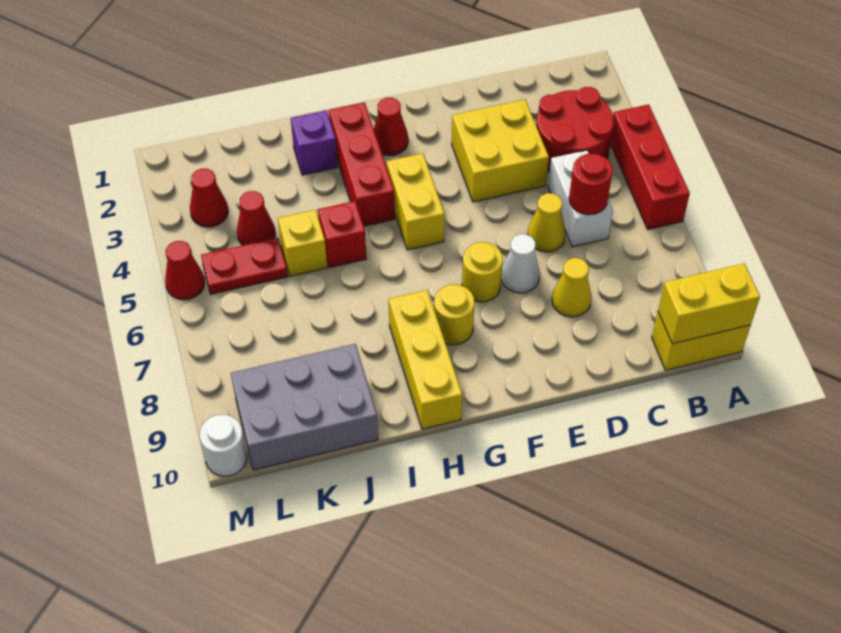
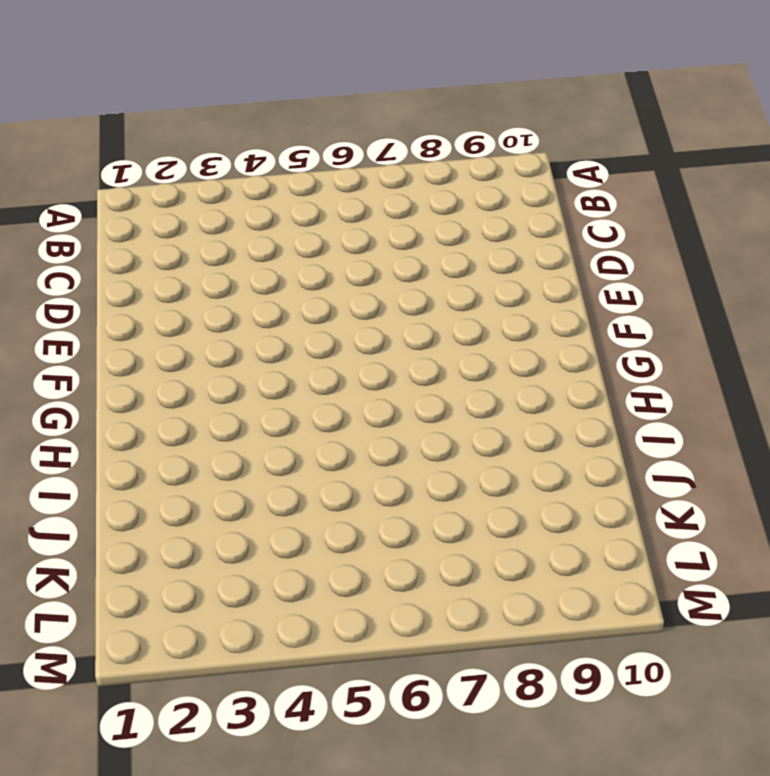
none -> red brick A4:A6 level 1
none -> yellow brick A10:B10 level 1
none -> red round brick B3:C4 level 1

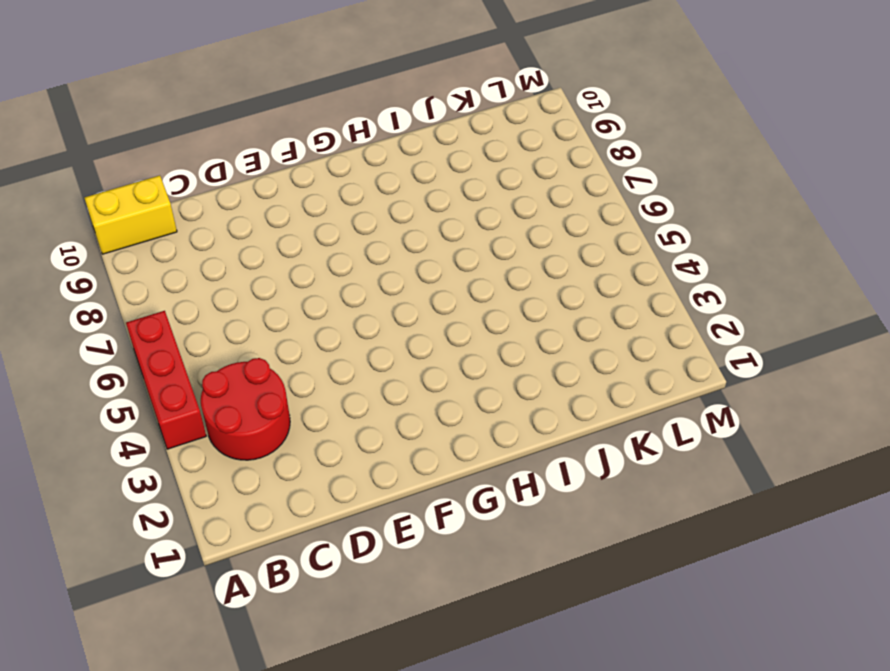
none -> white brick C5:C6 level 1
none -> yellow brick D3:E4 level 1
none -> yellow cone D6 level 1

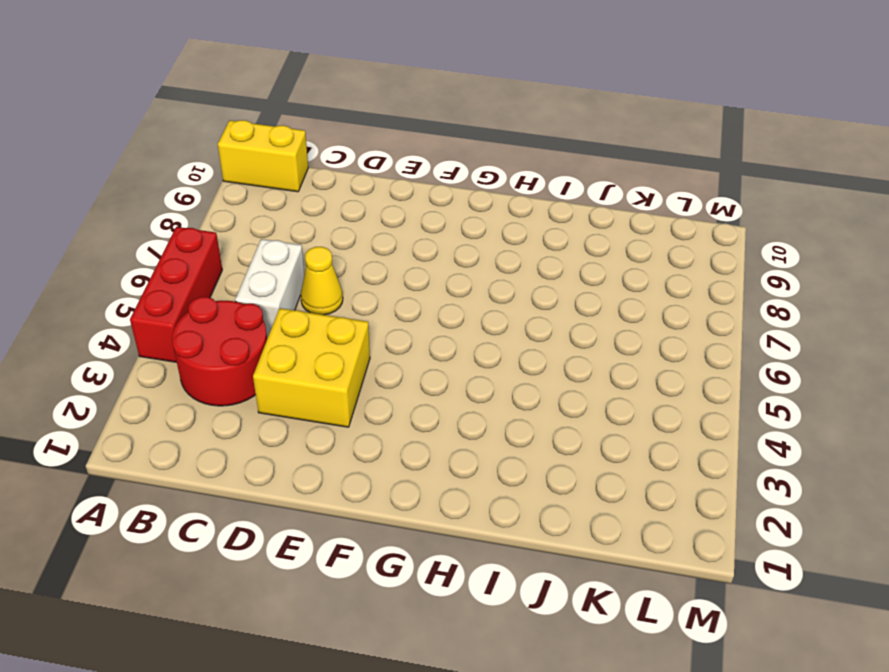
none -> yellow cone D8 level 1
none -> white cone E7 level 1
none -> yellow round brick F7 level 1

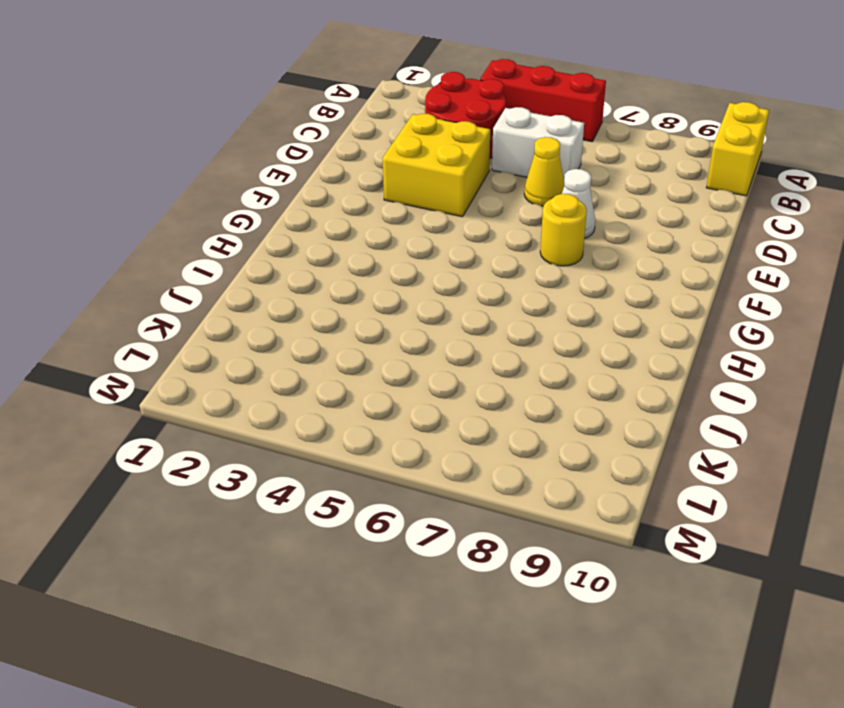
none -> yellow cone D8 level 1
none -> red cone G2 level 1
none -> yellow brick G4:G5 level 1

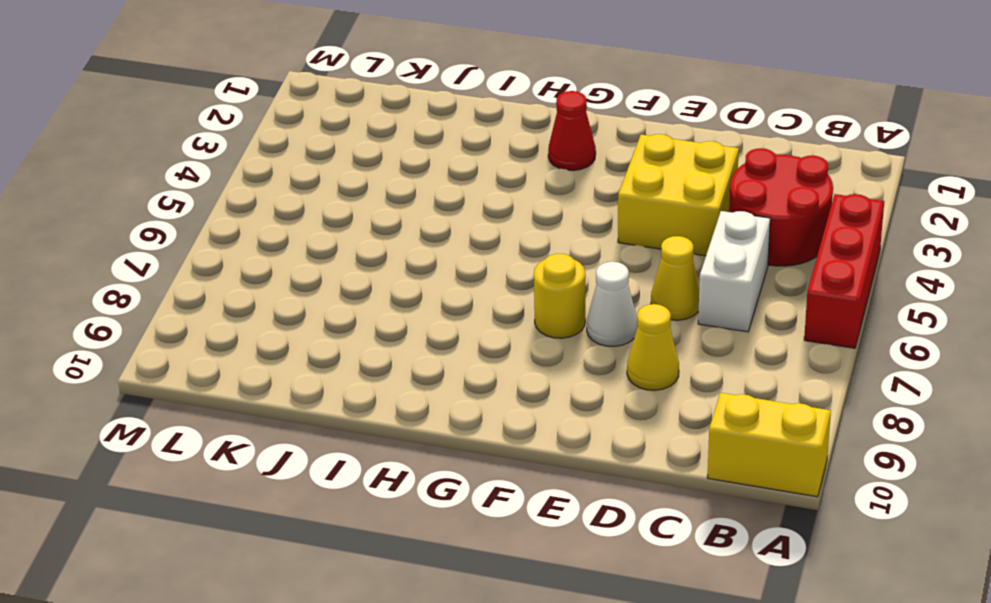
none -> yellow brick G4:G5 level 1
none -> yellow round brick G8 level 1
none -> red brick H2:H4 level 1

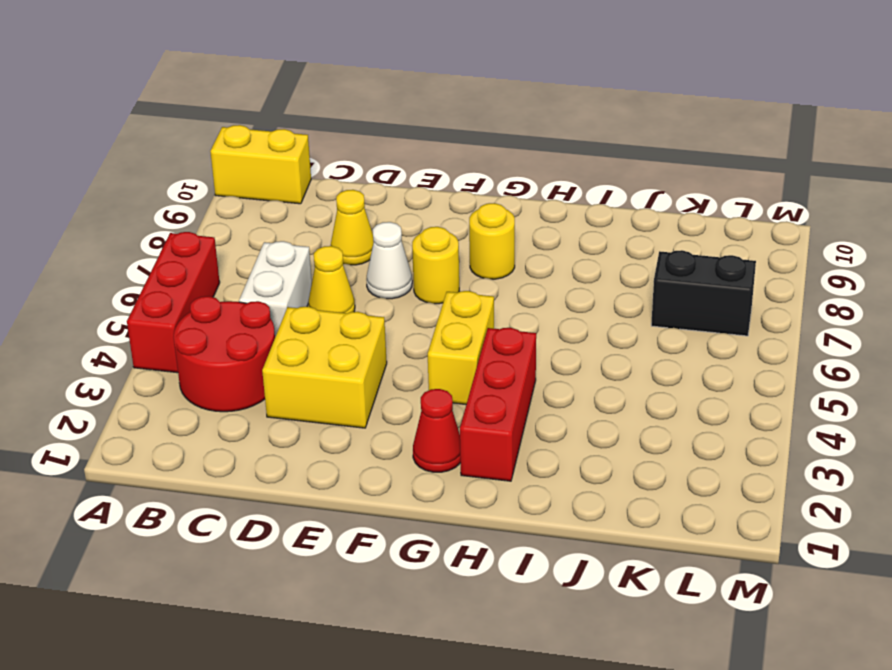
black brick K7:L7 level 1 -> none
none -> yellow brick H8:H10 level 1
none -> purple brick I2 level 1
none -> red brick I5 level 1

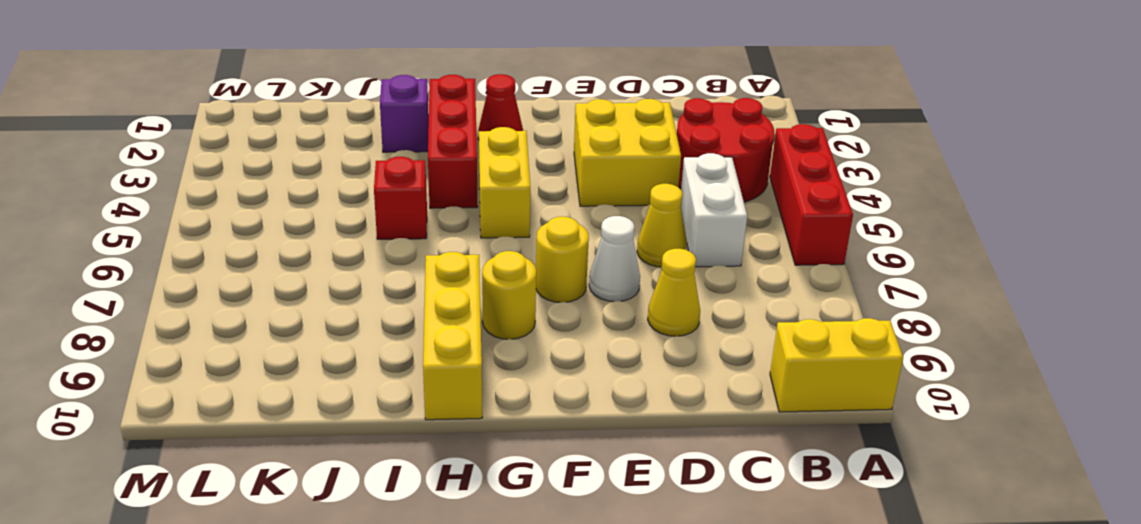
none -> yellow brick J5 level 1
none -> grey brick J9:L10 level 1
none -> red cone K4 level 1

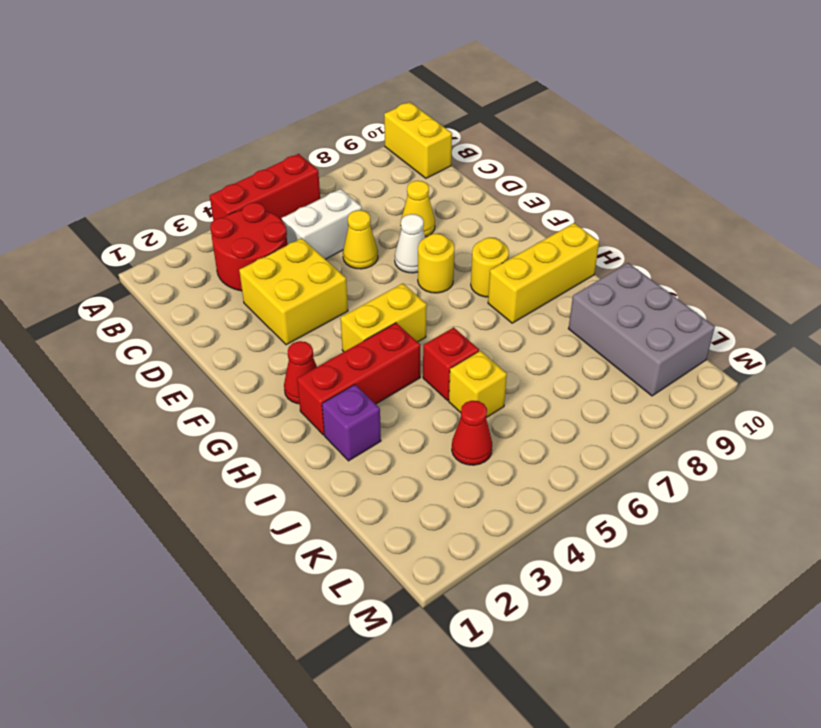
none -> red plate K5:L5 level 1
none -> red cone L3 level 1
none -> red cone M5 level 1

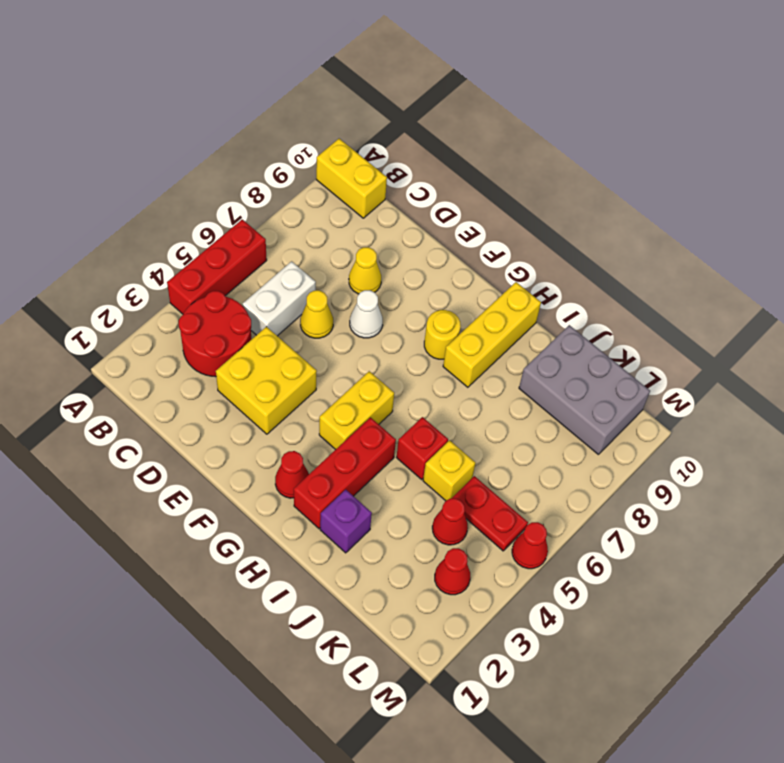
none -> yellow round brick F7 level 1
none -> white round brick M10 level 1
none -> yellow brick A10:B10 level 2

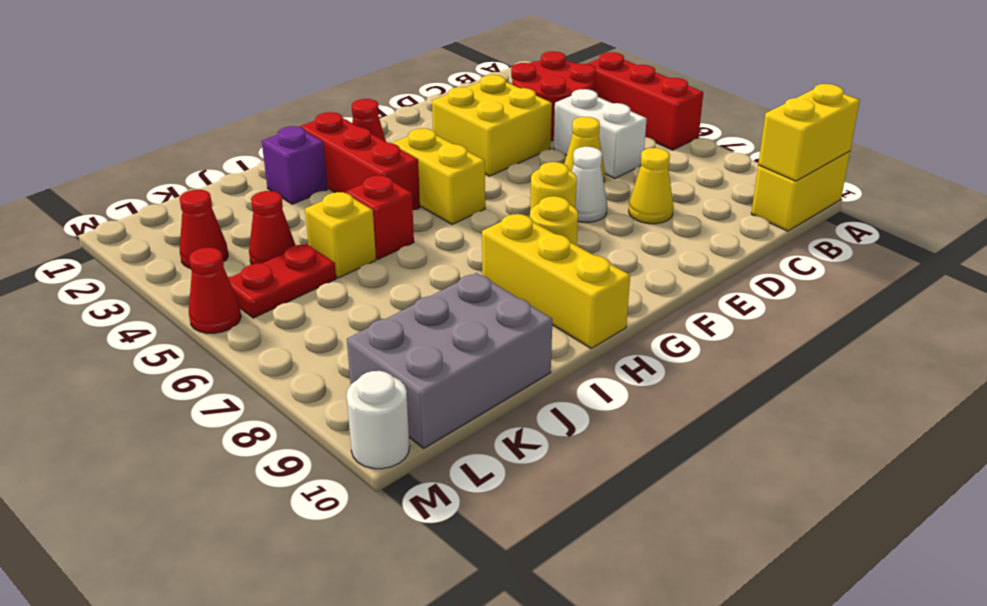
none -> red round brick C6 level 2

